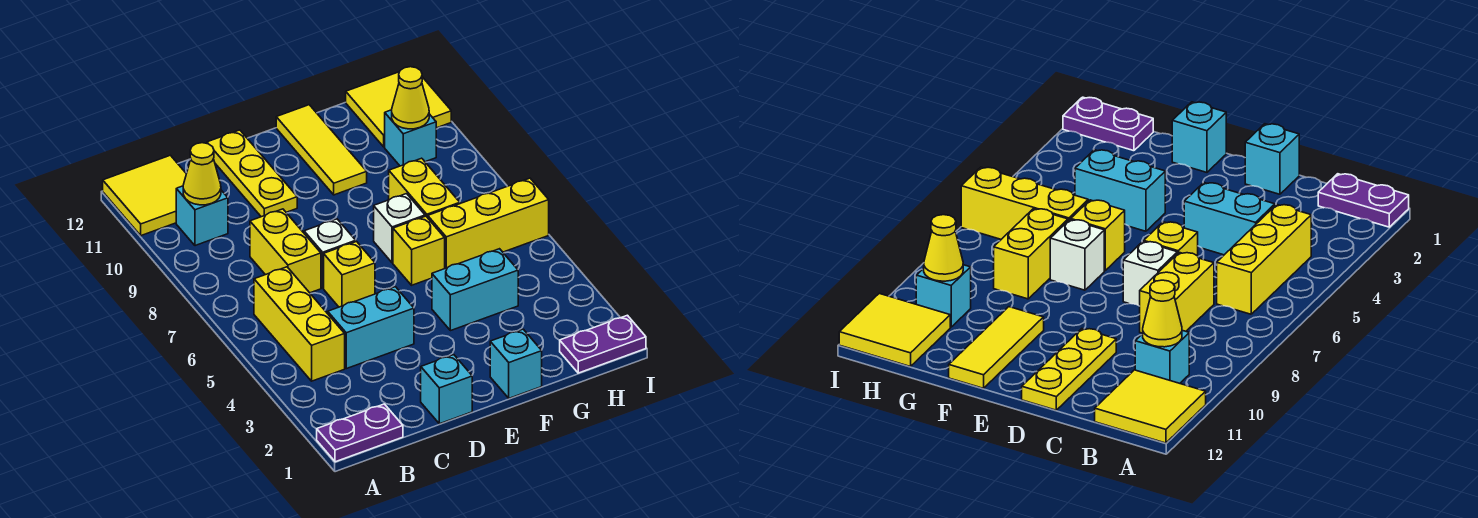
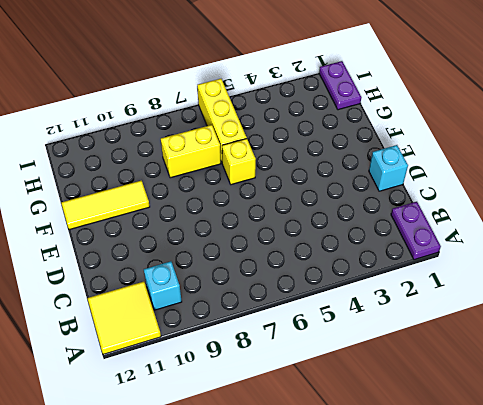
none -> yellow brick B4:B6 level 1
none -> cyan brick C4:D4 level 1
none -> yellow brick C7:C8 level 1

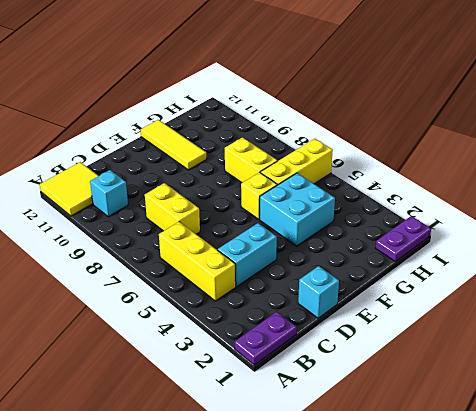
cyan brick F4:G5 level 1 -> cyan brick F4:G4 level 1
none -> yellow brick D6 level 1
none -> white brick D7 level 1
none -> yellow plate D10:D12 level 1

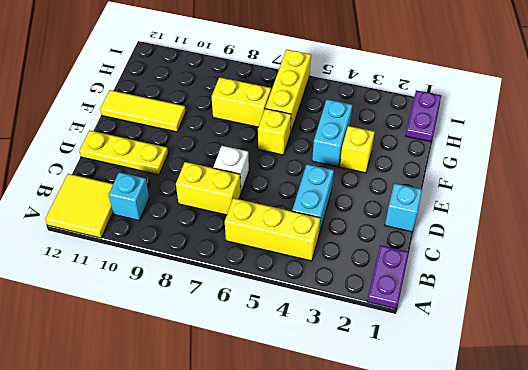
yellow brick F3 level 1 -> yellow brick D6 level 1
none -> cyan brick F1 level 1
none -> white brick F7 level 1
none -> cyan brick H10 level 1

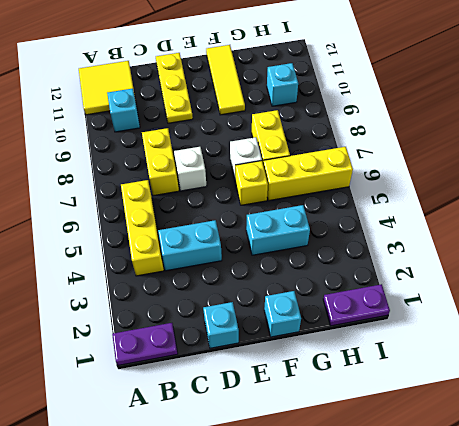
none -> yellow brick D6 level 1
none -> yellow tile H11:I12 level 1
none -> yellow cone B10 level 2

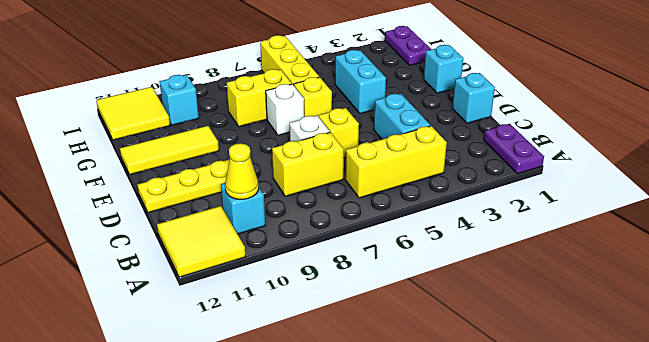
none -> yellow cone H10 level 2

